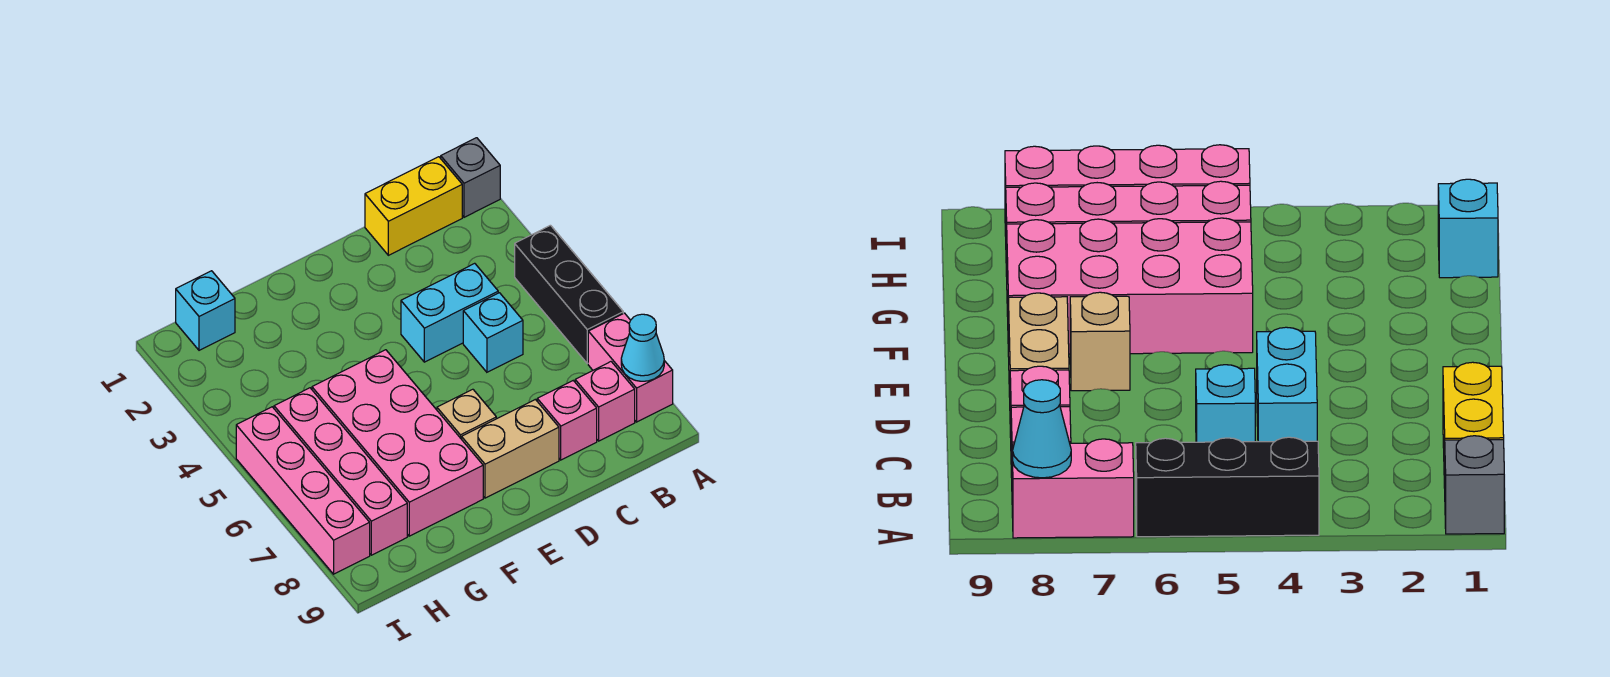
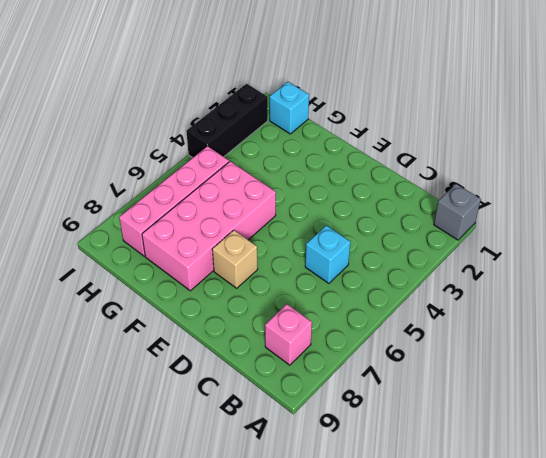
black brick I2:I4 level 1 -> black brick A4:A6 level 1
none -> pink brick A7:A8 level 1
none -> yellow brick B1:C1 level 1
none -> cyan brick C4:D4 level 1

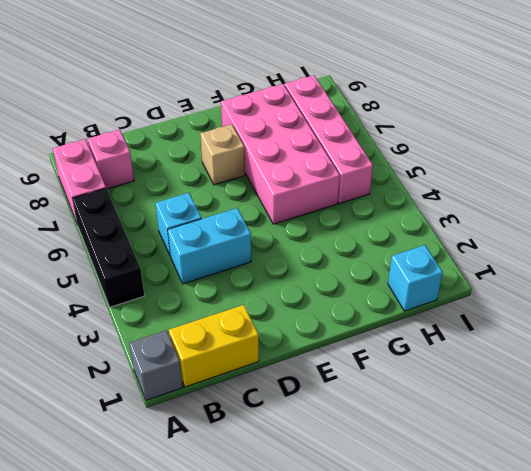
none -> pink brick C8 level 1
none -> tan brick D8:E8 level 1
none -> pink brick I5:I8 level 1

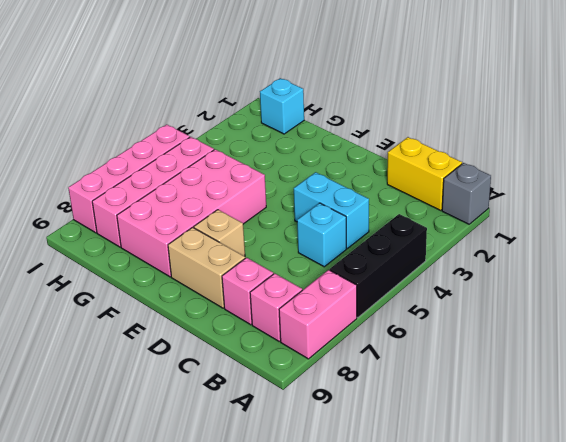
none -> cyan cone A8 level 2

